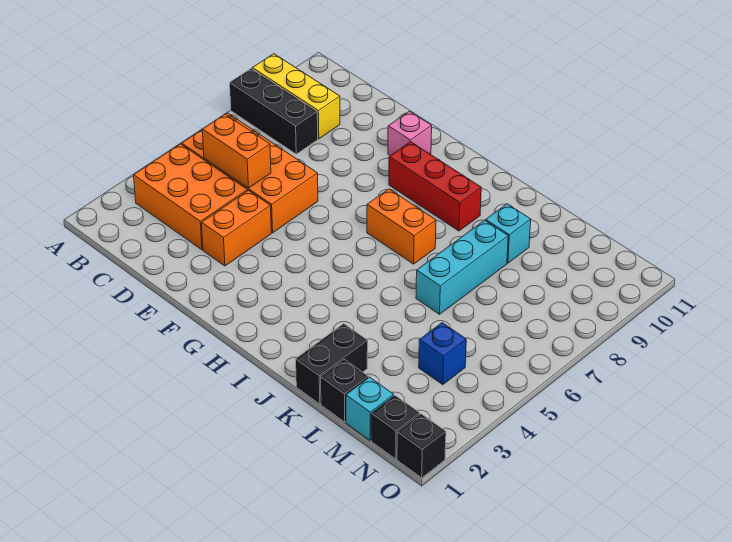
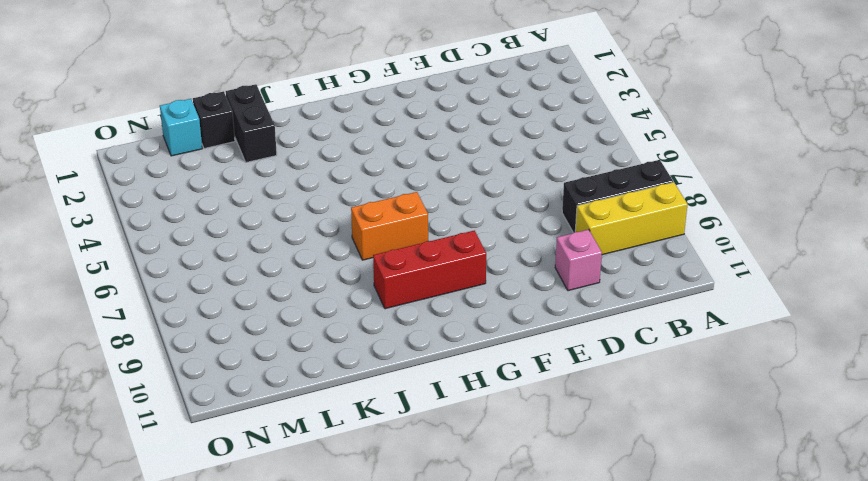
pink brick D10 level 1 -> pink brick F10 level 1
none -> orange brick B3:D4 level 1
none -> orange brick B5:E6 level 1
none -> orange brick E3:E4 level 1

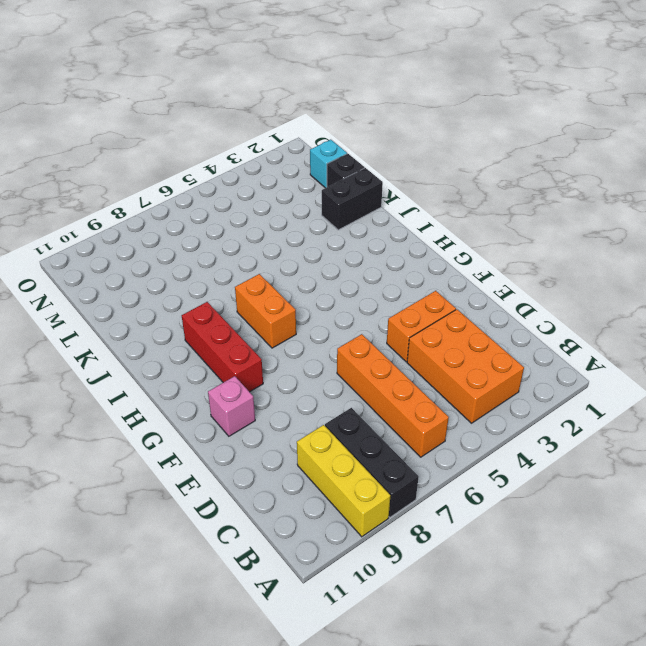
orange brick B6:E6 level 1 -> orange brick B5:E6 level 1
none -> cyan brick K6:K8 level 1
none -> cyan brick K9 level 1
none -> blue brick M4 level 1

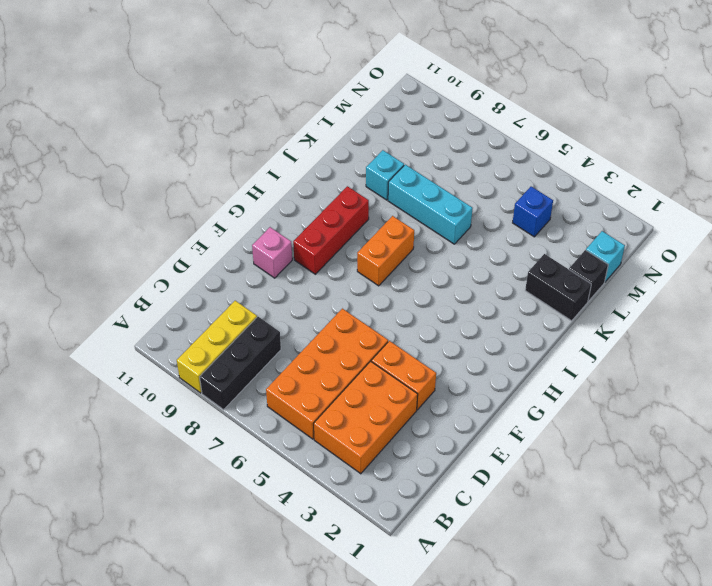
none -> black brick N1 level 1
none -> black brick O1 level 1
none -> orange brick C5:D5 level 2

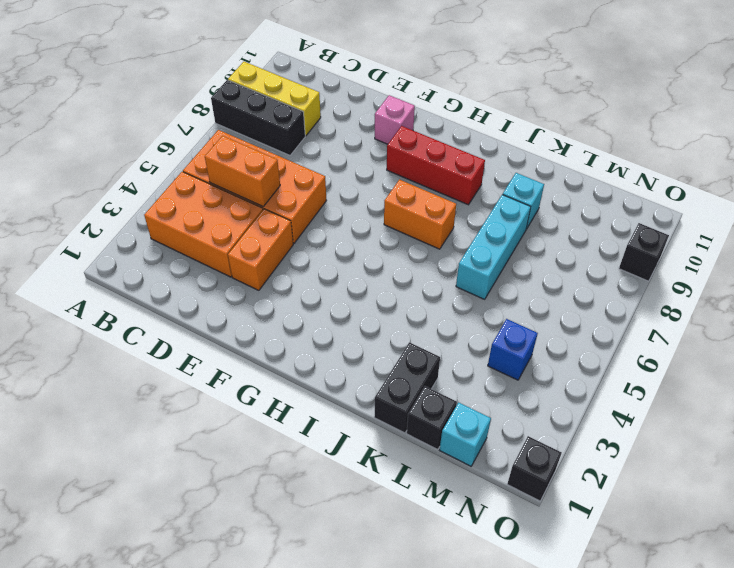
black brick O9 level 1 -> black brick N1 level 1

